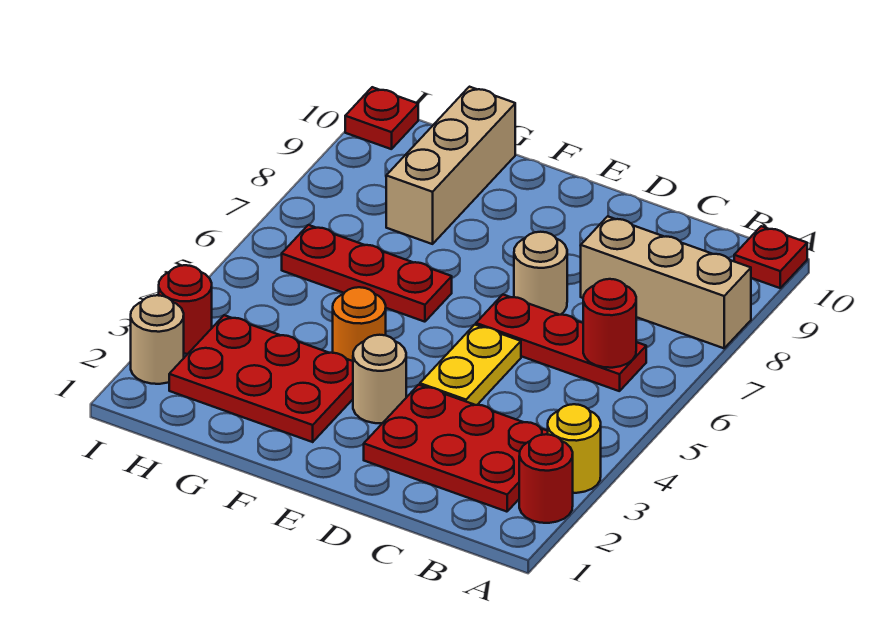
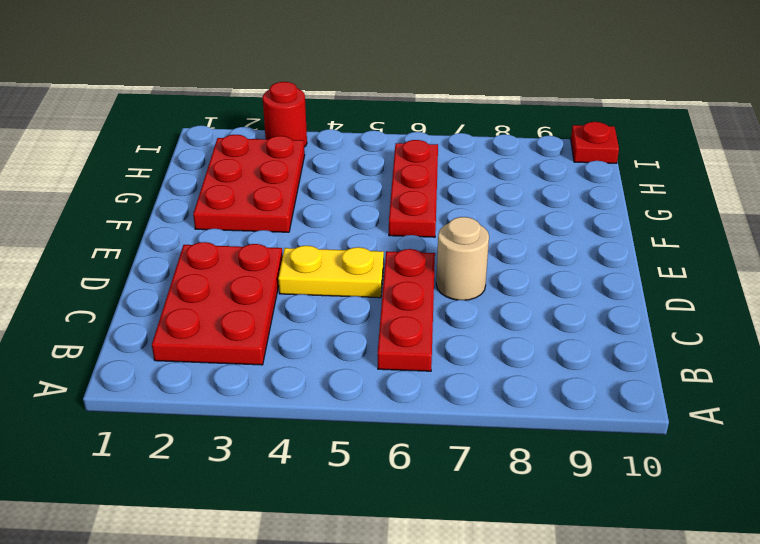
none -> red round brick A2 level 1
none -> yellow round brick A3 level 1
none -> tan brick A8:C8 level 1

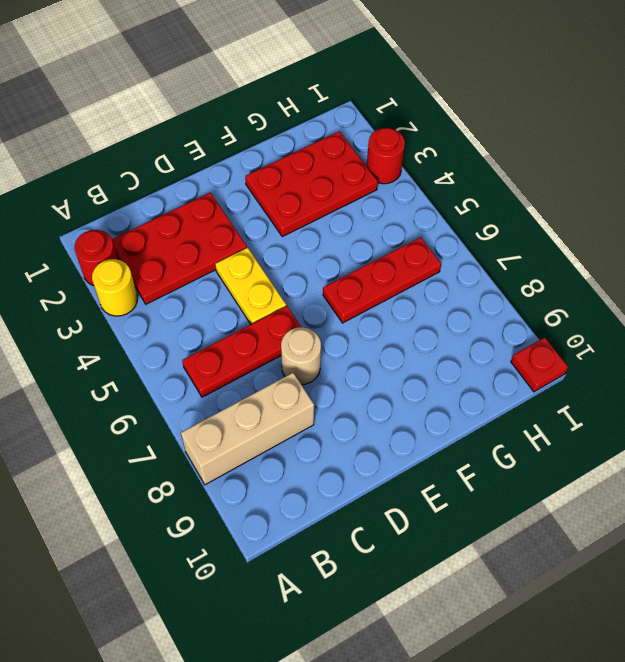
none -> red plate A10 level 1
none -> tan round brick E3 level 1
none -> orange round brick F4 level 1

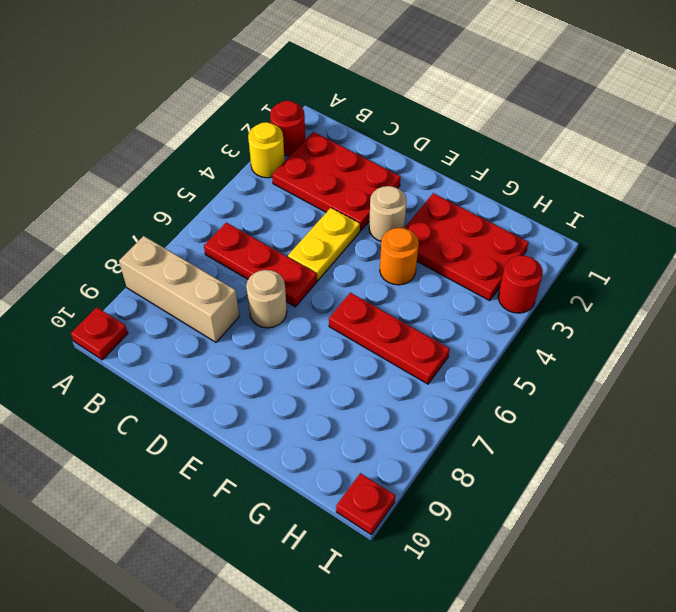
none -> tan brick G8:G10 level 1
none -> tan round brick I2 level 1
none -> red round brick B6 level 2

